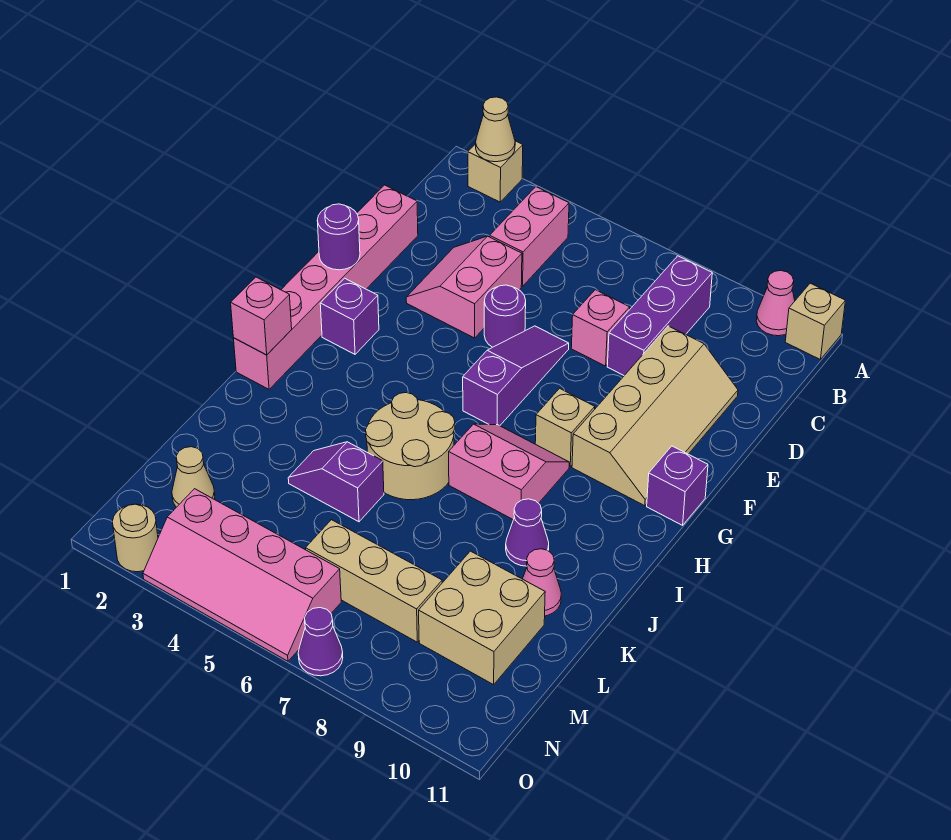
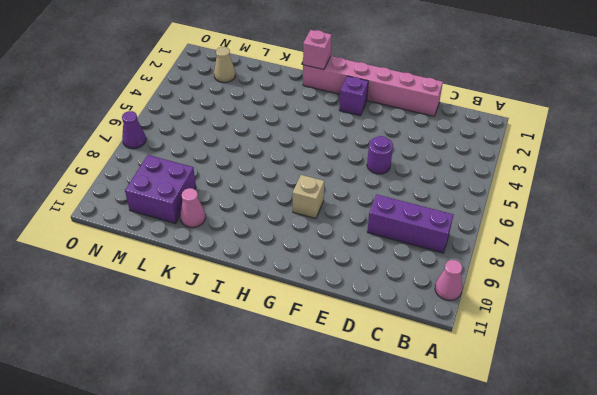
purple brick L9:M10 level 1 -> tan brick L9:M10 level 1
none -> tan brick A2 level 1
none -> tan brick A11 level 1
none -> pink brick B4:C4 level 1

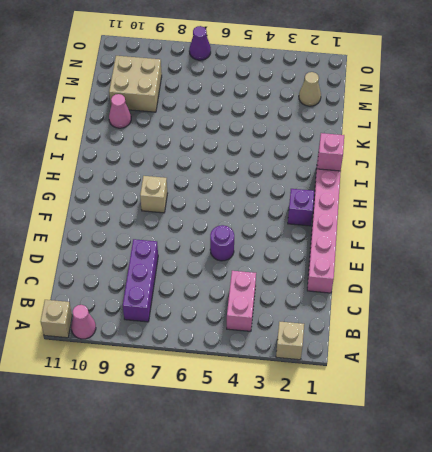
none -> pink slope D3:E4 level 1 top 4
none -> pink brick D7 level 1
none -> tan slope D9:G10 level 1 top 9

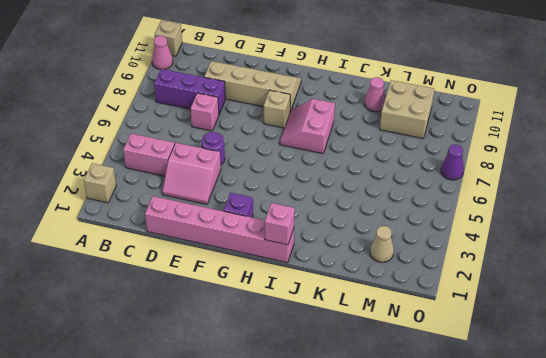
none -> purple slope E6:G6 level 1 top G
none -> purple brick G11 level 1
none -> tan round brick I5:J6 level 1

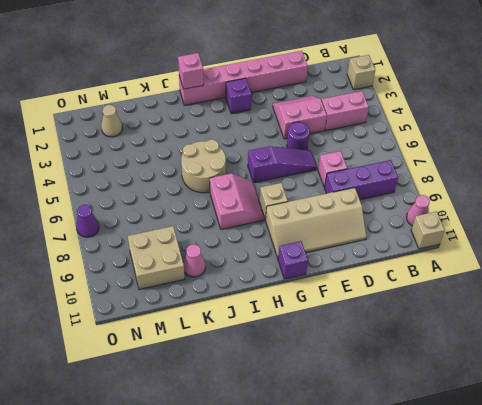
none -> purple cone J9 level 1
none -> purple slope K4:K5 level 1 top 5
none -> tan brick M6:M8 level 1

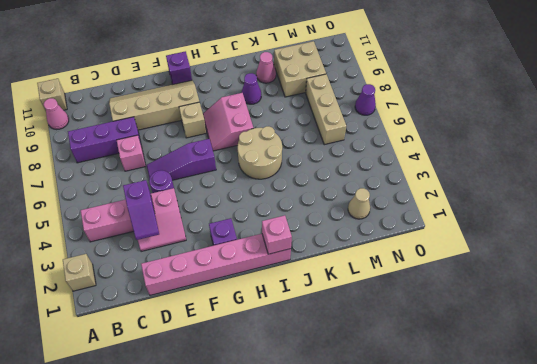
purple slope D3:D4 level 2 top 4 -> purple slope K4:K5 level 1 top 5
none -> pink slope N3:O6 level 1 top N
none -> tan round brick O2 level 1
none -> tan cone A2 level 2

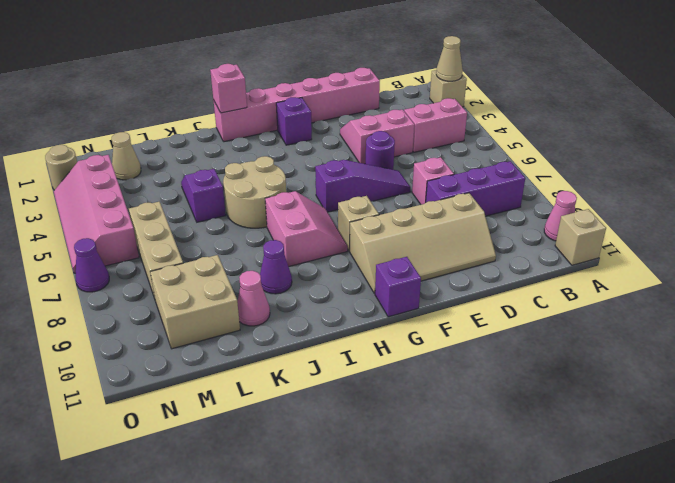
none -> purple round brick F1 level 2

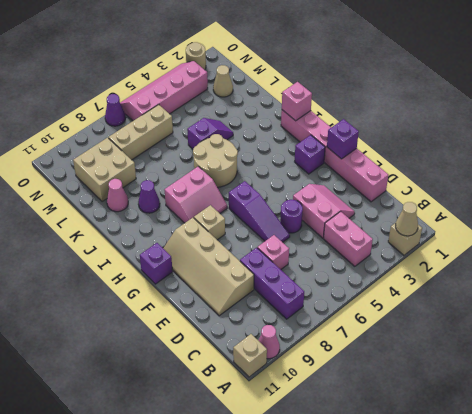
purple brick F1 level 2 -> purple round brick F1 level 2

